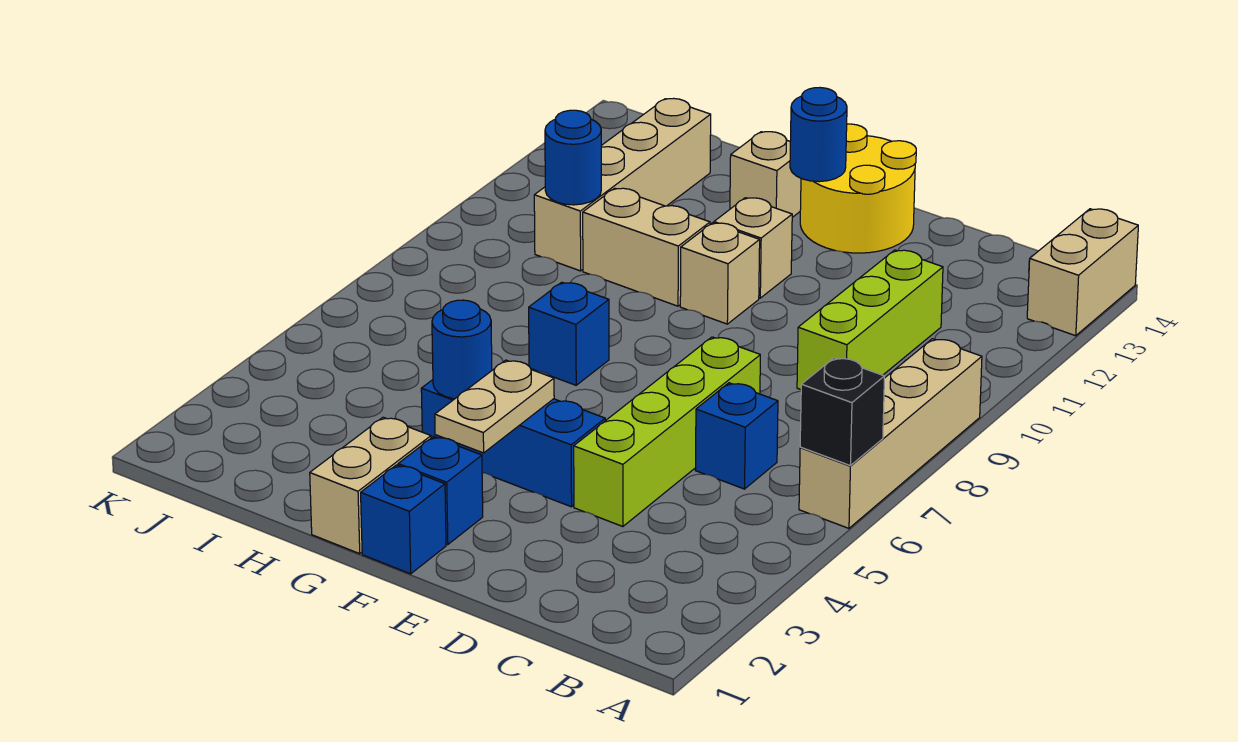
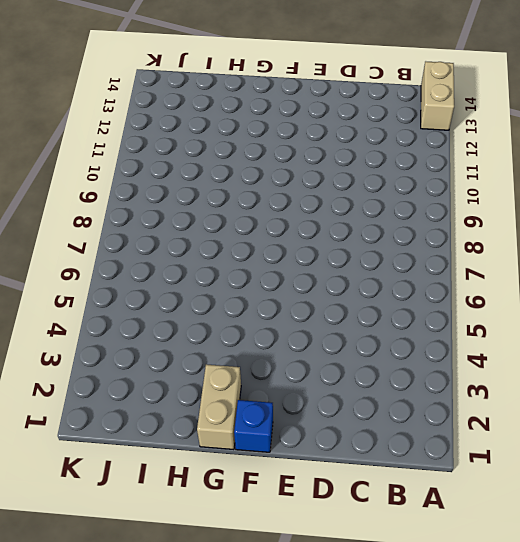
none -> tan brick A6:A9 level 1
none -> blue brick C6 level 1
none -> lime brick C9:C11 level 1

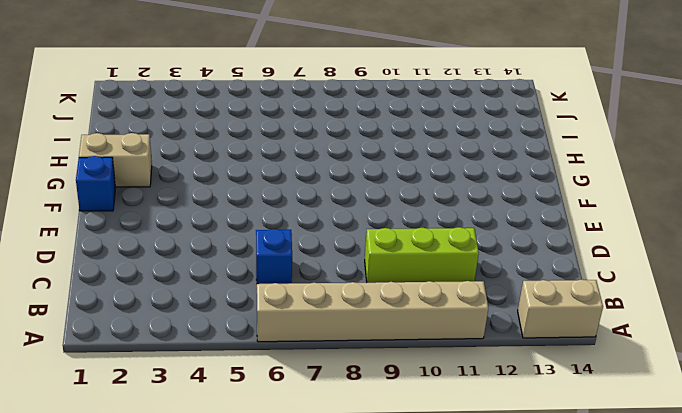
tan brick A6:A11 level 1 -> tan brick A6:A9 level 1
none -> lime brick D4:D7 level 1
none -> blue brick E4:G4 level 1
none -> yellow round brick E13:F14 level 1

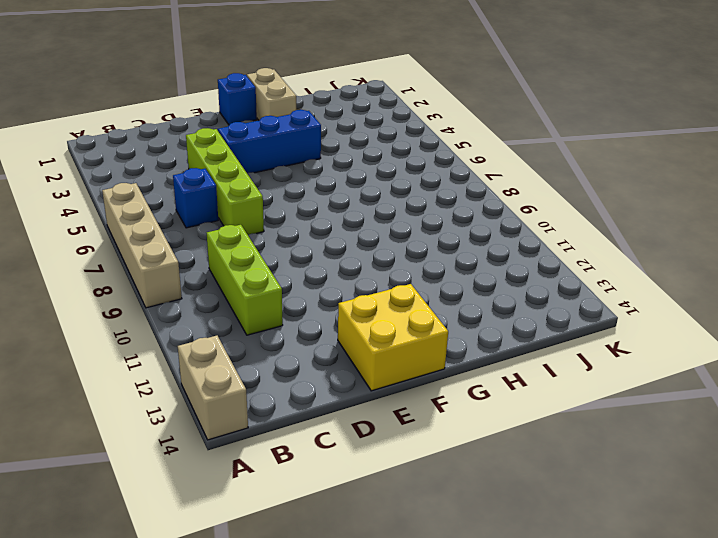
yellow brick E13:F14 level 1 -> yellow round brick E13:F14 level 1
none -> blue brick F2 level 1
none -> tan brick F10 level 1
none -> tan brick F11 level 1

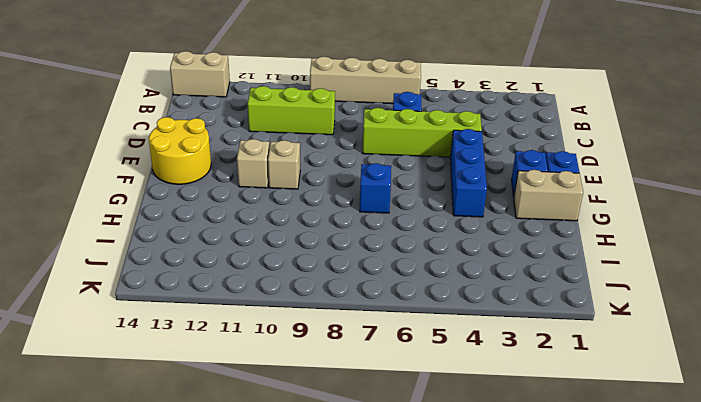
none -> tan brick G10:H10 level 1
none -> tan brick G13 level 1
none -> tan brick I10:I13 level 1

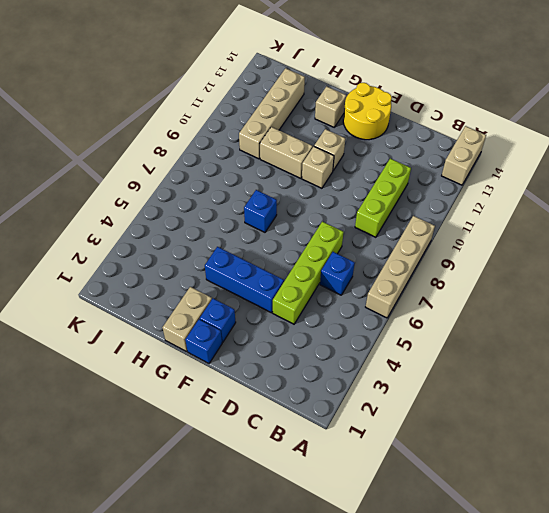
none -> black brick A6 level 2
none -> tan plate F3:F4 level 2
none -> blue round brick F13 level 2

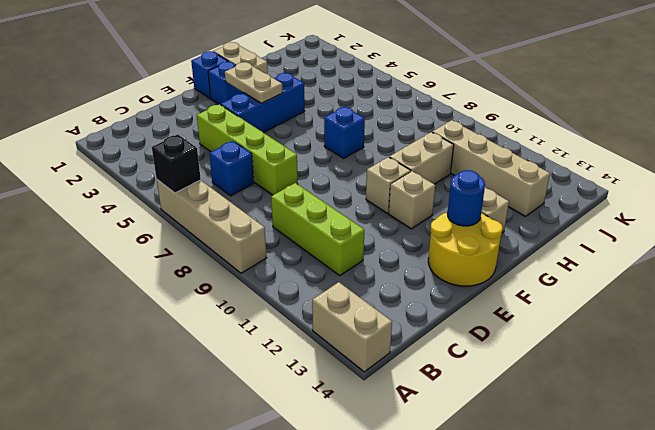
none -> blue round brick G4 level 2
none -> blue round brick I10 level 2

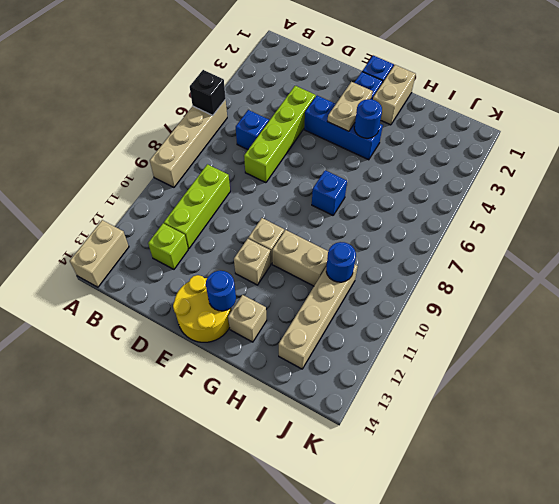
lime brick C12 level 1 -> none

